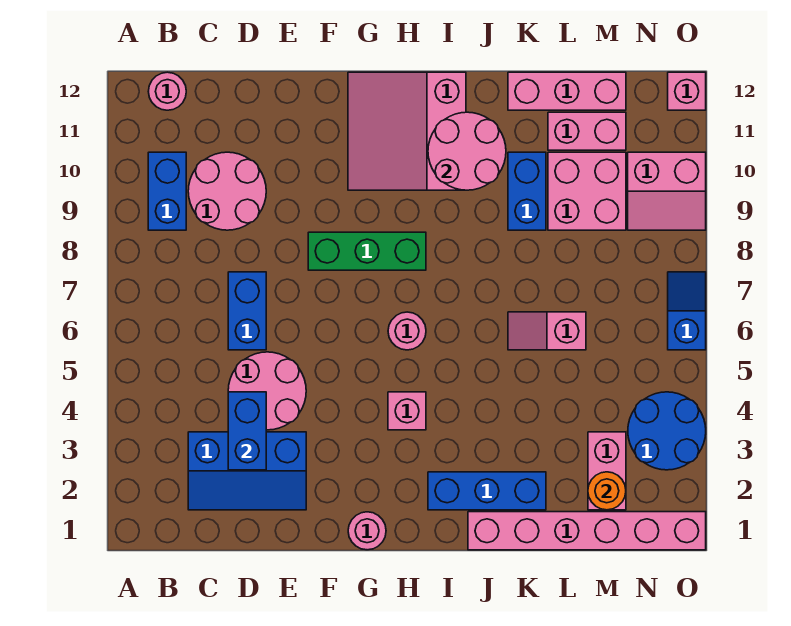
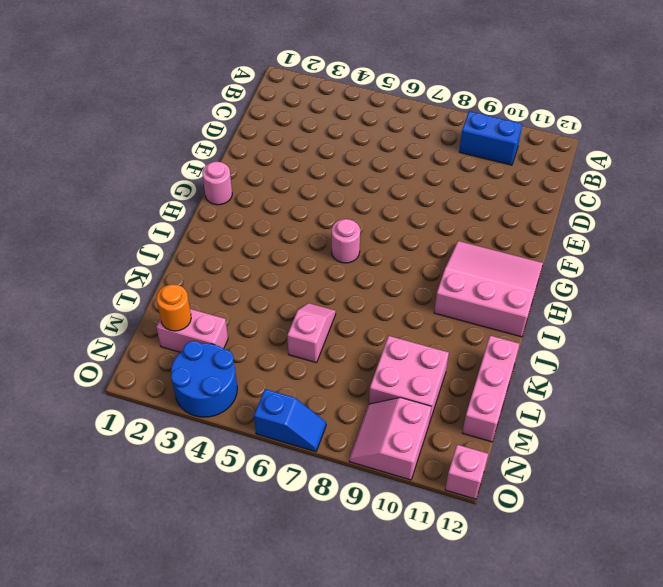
none -> pink round brick B12 level 1
none -> blue slope C2:E3 level 1 top 3
none -> pink round brick C9:D10 level 1

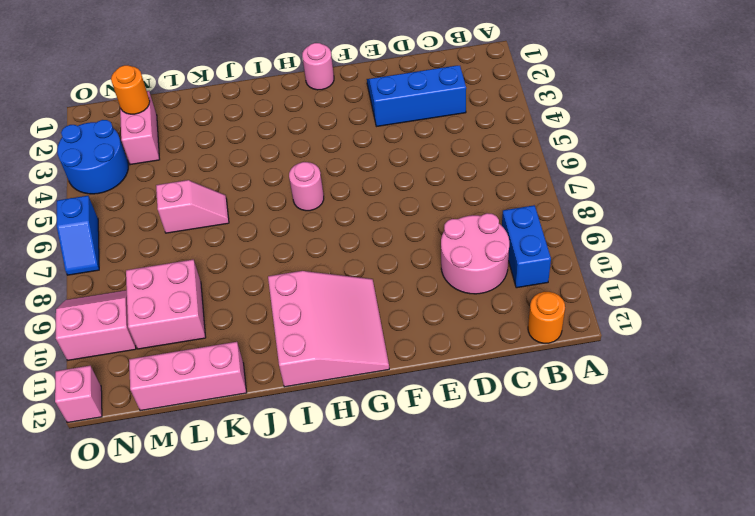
orange round brick B12 level 1 -> pink round brick B12 level 1
none -> pink round brick D4:E5 level 1
none -> blue brick D6:D7 level 1
none -> green brick F8:H8 level 1

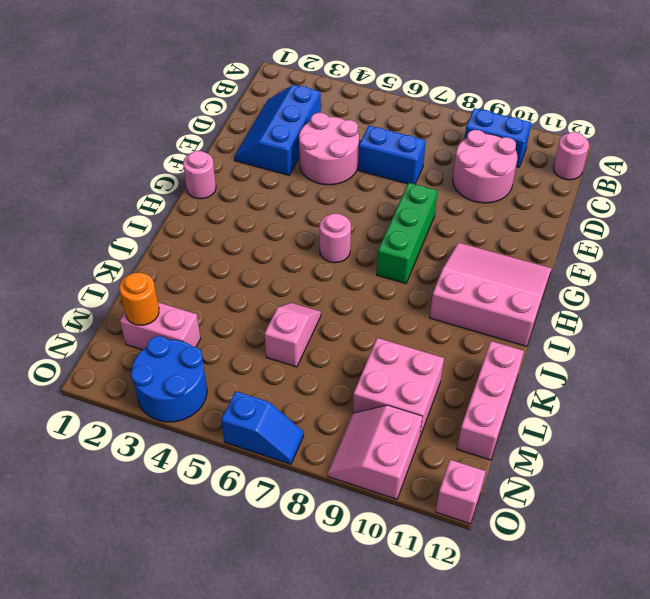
none -> pink brick H4 level 1
none -> blue brick I2:K2 level 1
none -> pink brick J1:O1 level 1

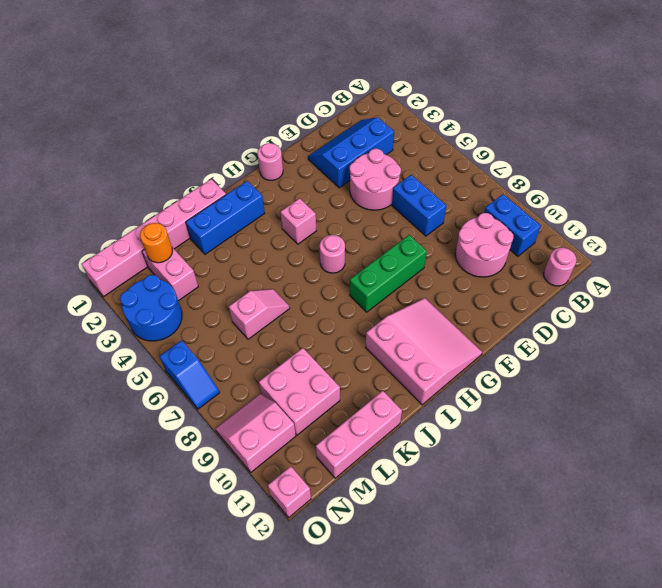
none -> blue brick K9:K10 level 1
none -> pink brick L11:M11 level 1
none -> blue brick D3:D4 level 2

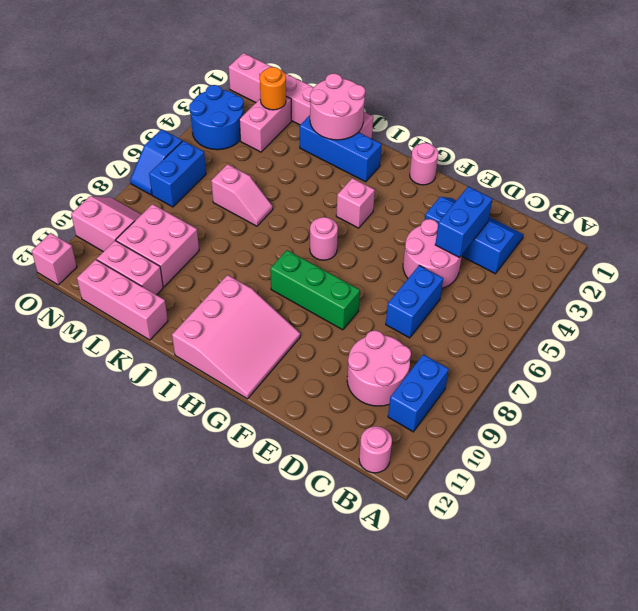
pink round brick J1:K2 level 2 -> pink round brick I10:J11 level 2
blue brick N6:N7 level 1 -> blue brick K9:K10 level 1

